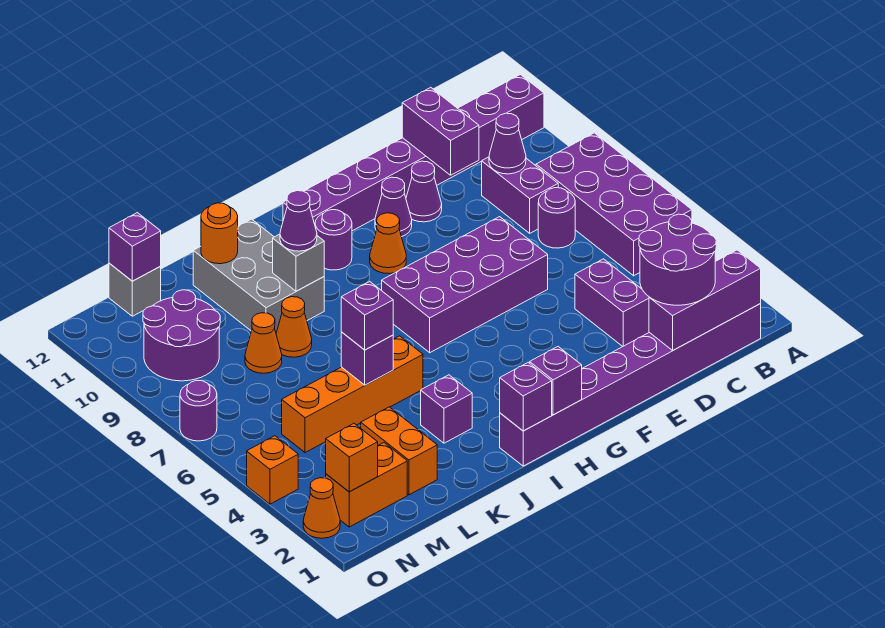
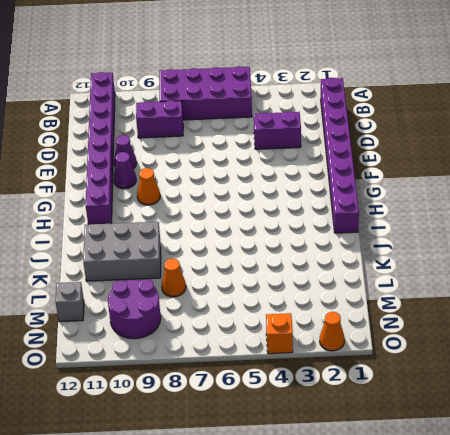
none -> purple round brick C7 level 1
none -> purple brick E6:H7 level 1
none -> purple round brick H10 level 1
none -> purple brick J3 level 1

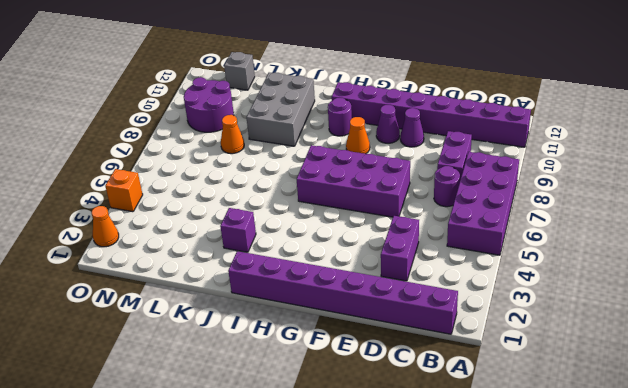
none -> orange brick J5:M5 level 1
none -> orange cone K8 level 1
none -> orange brick L2:L3 level 1
none -> orange brick M2:N2 level 1

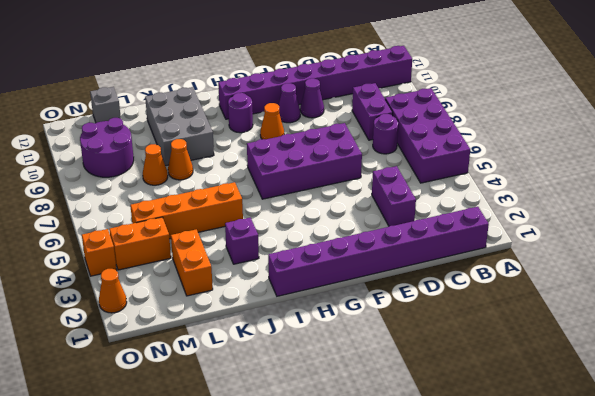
orange brick M4:N4 level 1 -> orange brick M2:N2 level 1
none -> purple round brick O7 level 1
none -> purple brick B1:D1 level 2
none -> purple cone C9 level 2
none -> purple brick D10:D11 level 2

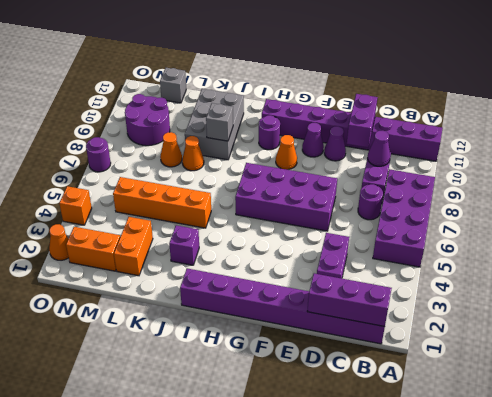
none -> purple brick H1 level 2
none -> purple brick I1 level 2
none -> purple brick K5 level 2
none -> orange round brick K11 level 2

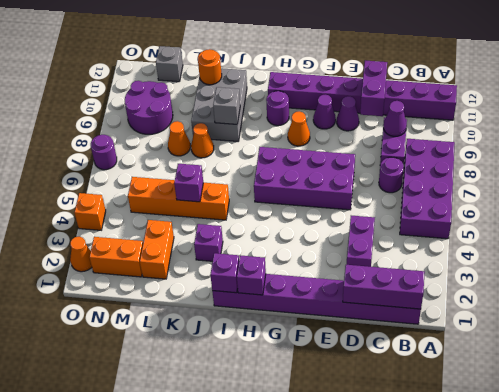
none -> purple brick M12 level 2
none -> orange brick N2 level 2
none -> purple round brick C1:D2 level 3
none -> purple cone J9 level 3

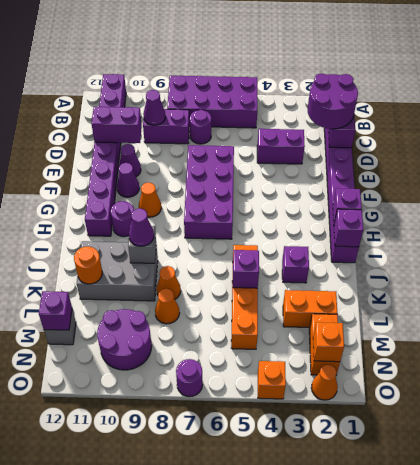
none -> purple brick K5 level 3

